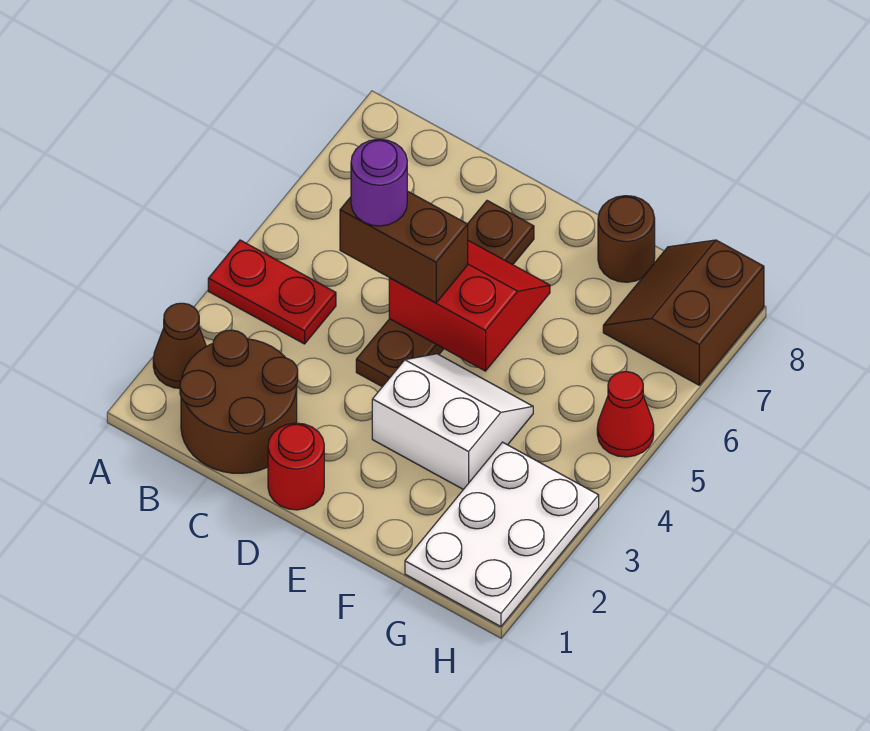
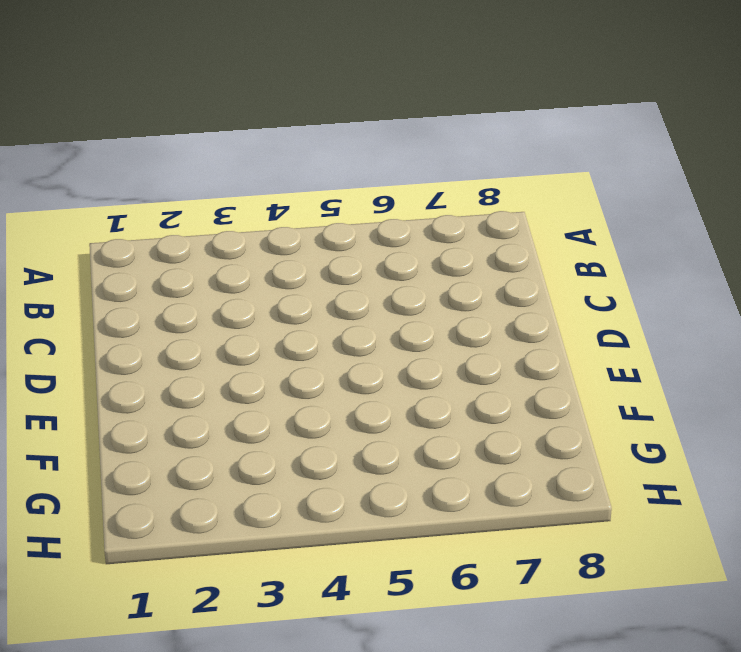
none -> brown cone A2 level 1
none -> red plate A4:B4 level 1
none -> brown round brick B1:C2 level 1

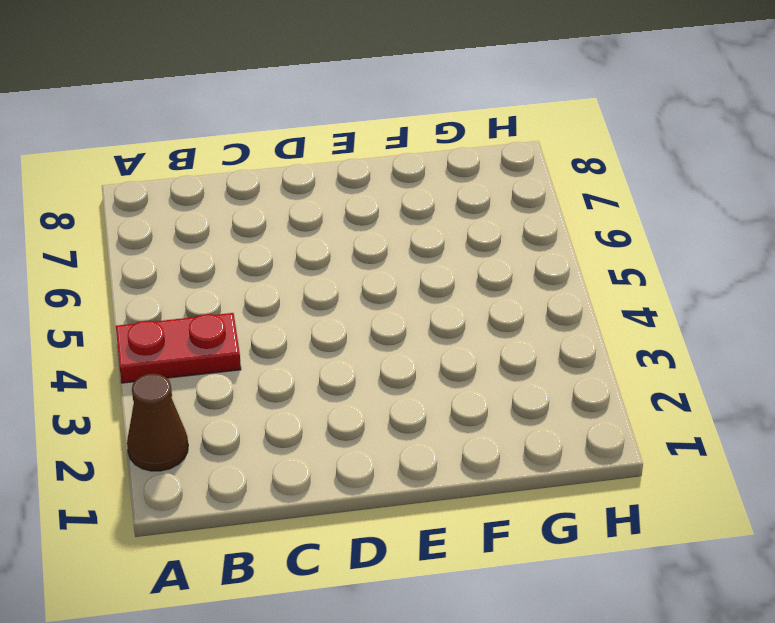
none -> brown round brick B1:C2 level 1
none -> red round brick D1 level 1
none -> brown plate D4:D7 level 1

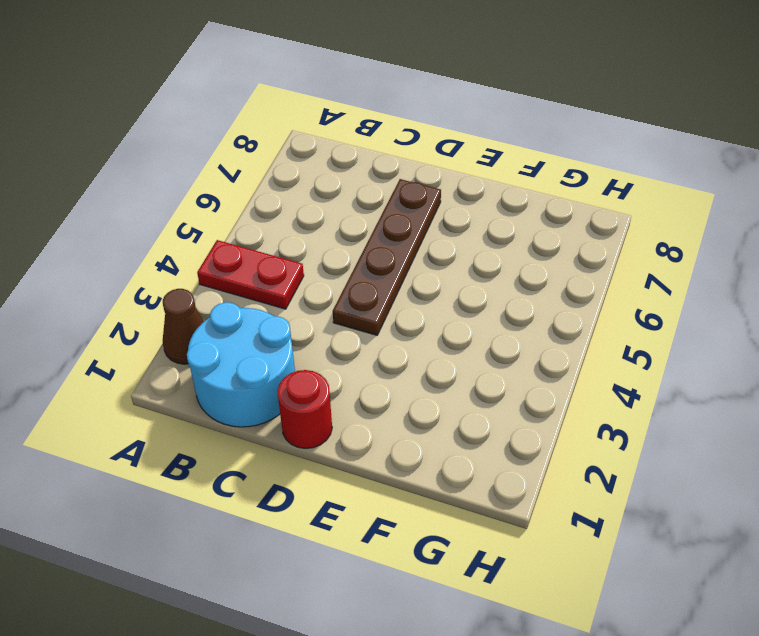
cyan round brick B1:C2 level 1 -> brown round brick B1:C2 level 1
none -> white slope E3:F4 level 1 top 3
none -> brown round brick F8 level 1
none -> white plate G1:H3 level 1

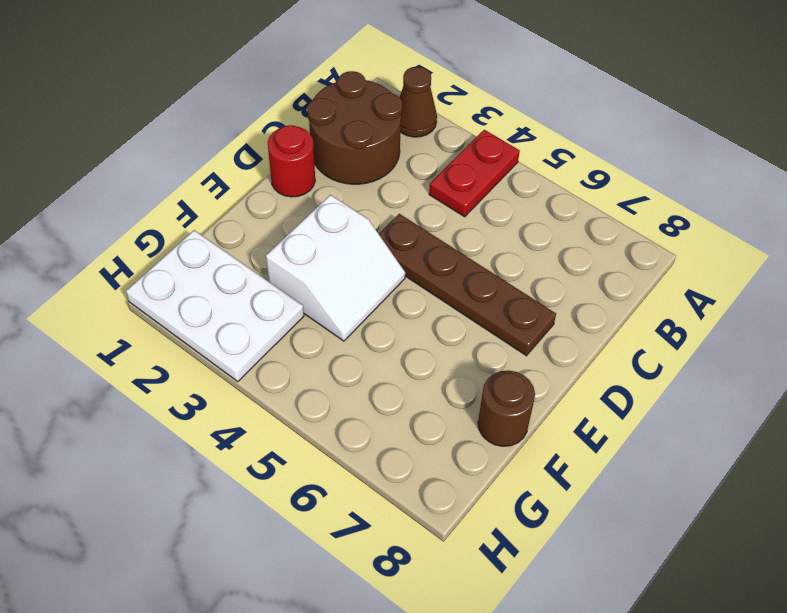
none -> brown slope G7:H8 level 1 top H
none -> red cone H5 level 1
none -> red slope D5:E6 level 2 top 5

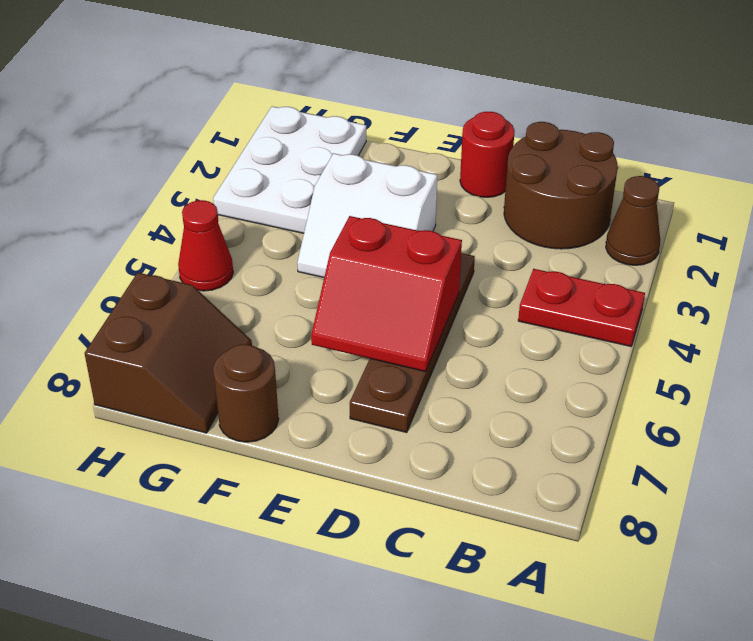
none -> brown brick C5:D5 level 3
none -> purple round brick C5 level 4

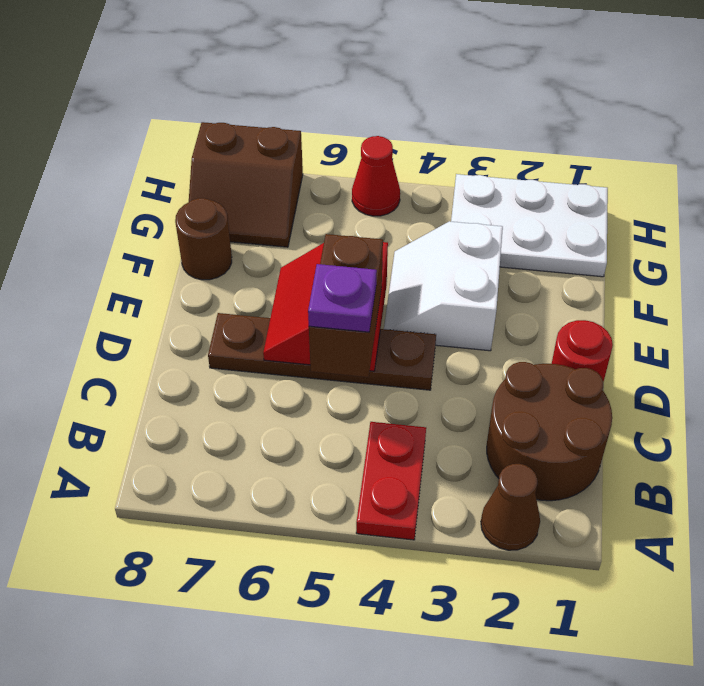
purple plate C5 level 4 -> purple round brick C5 level 4

